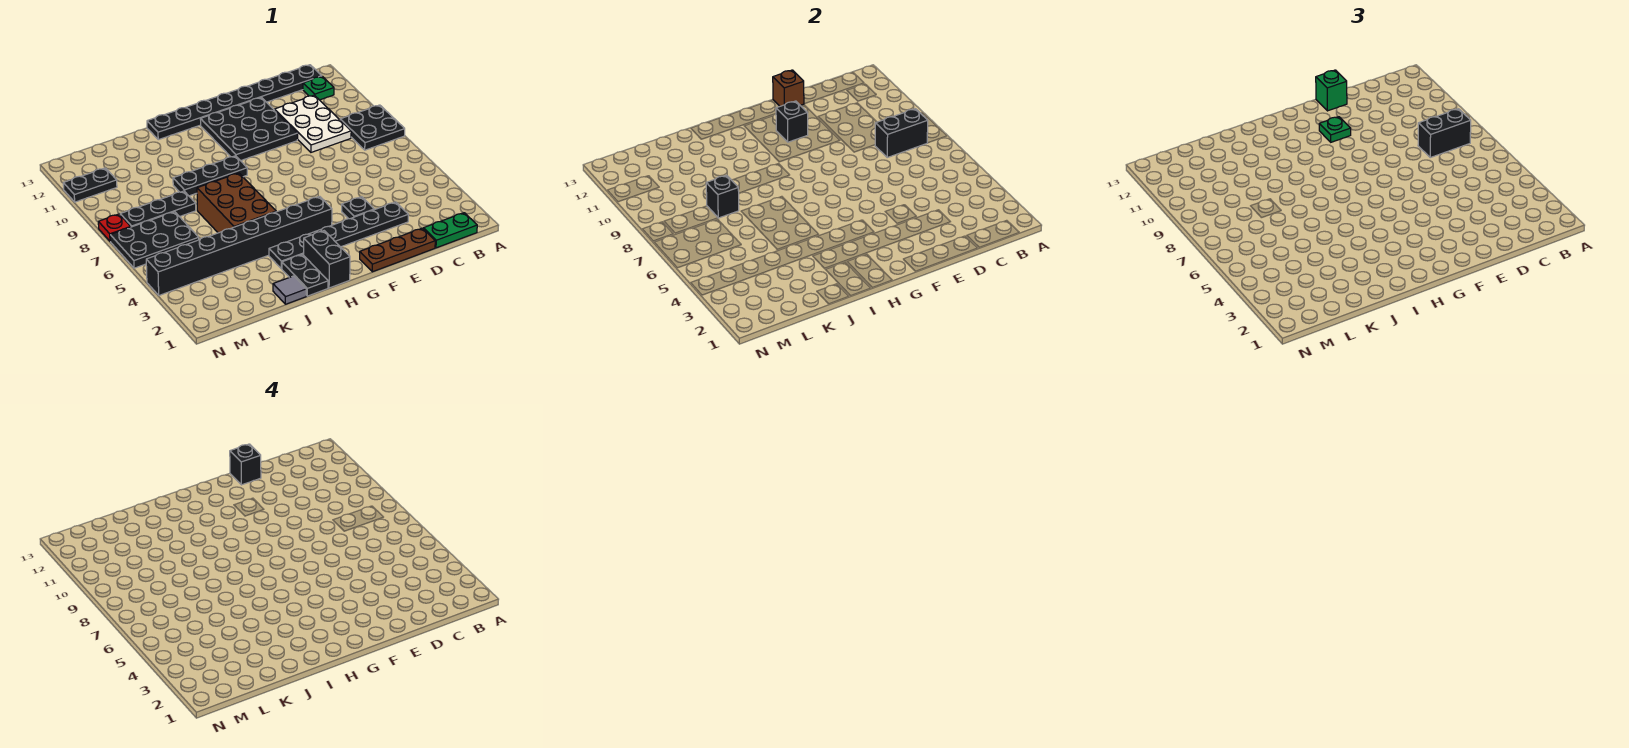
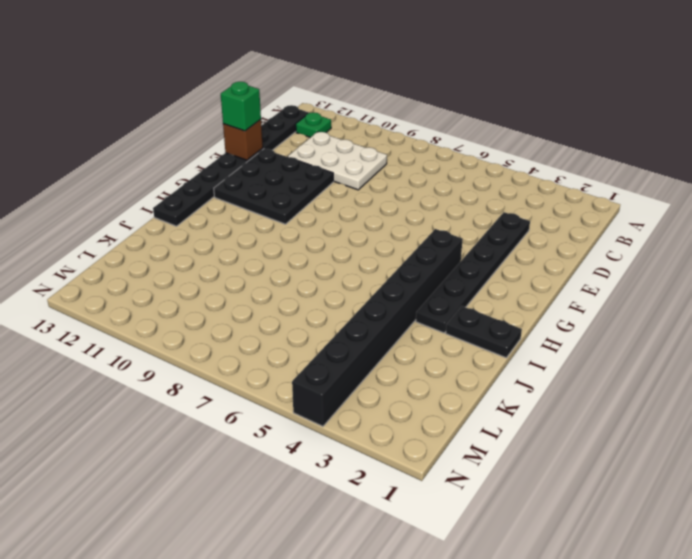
none -> black plate A8:B9 level 1
none -> green plate B1:C1 level 1
none -> brown plate D1:F1 level 1

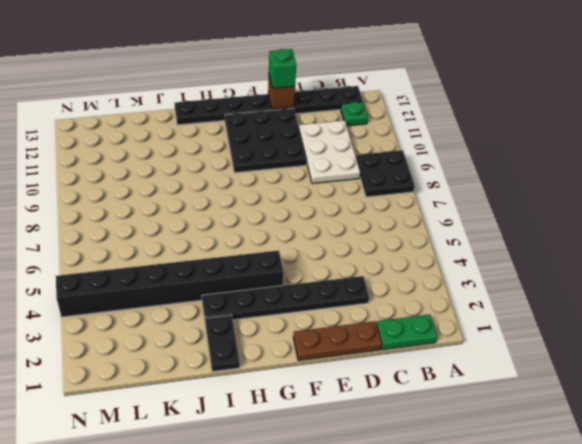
none -> black plate E4 level 1
none -> black brick H1:H2 level 1
none -> black plate H9:J9 level 1

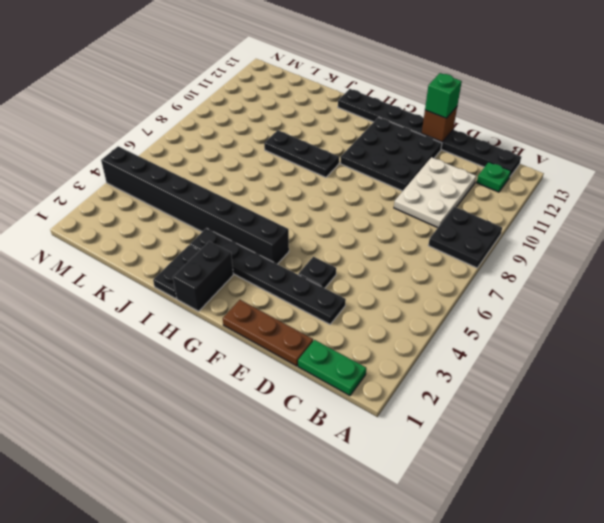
none -> brown brick I5:J7 level 1
none -> grey tile J1 level 1
none -> black plate K8:M8 level 1

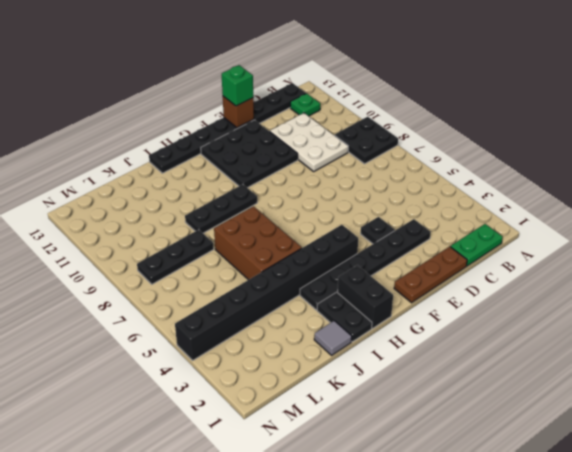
none -> black plate L6:N7 level 1
none -> black plate M11:N11 level 1
none -> red plate N8 level 1

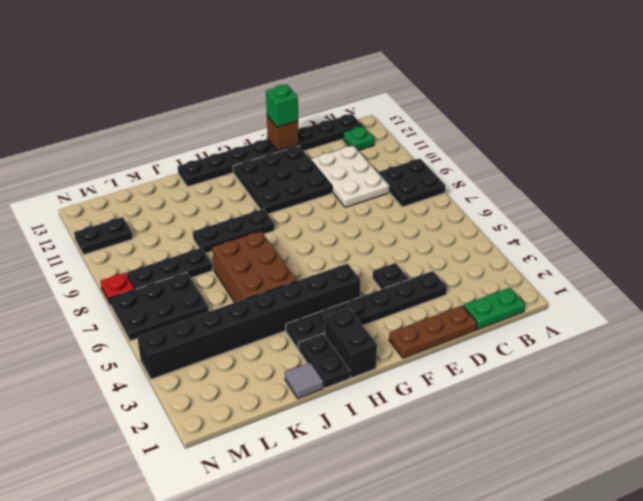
none -> black brick B8:C8 level 2
none -> black brick F11 level 2
none -> black brick K8 level 2

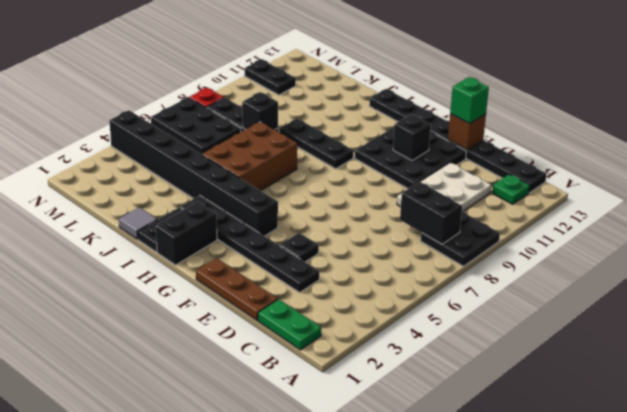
none -> black brick B8:C8 level 3
none -> green plate F11 level 3
none -> black brick E13 level 4

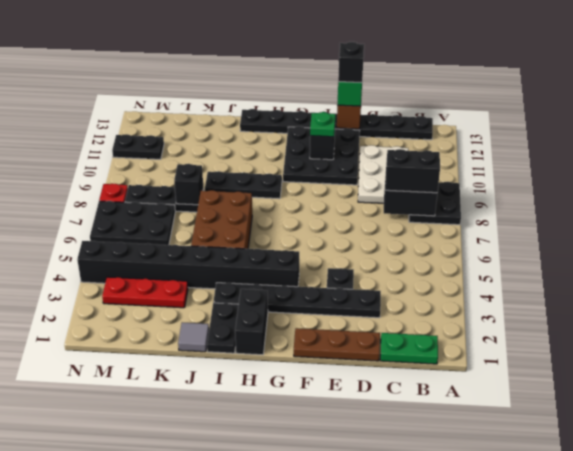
red plate K3:M3 level 1 -> none
none -> green plate B12 level 1

